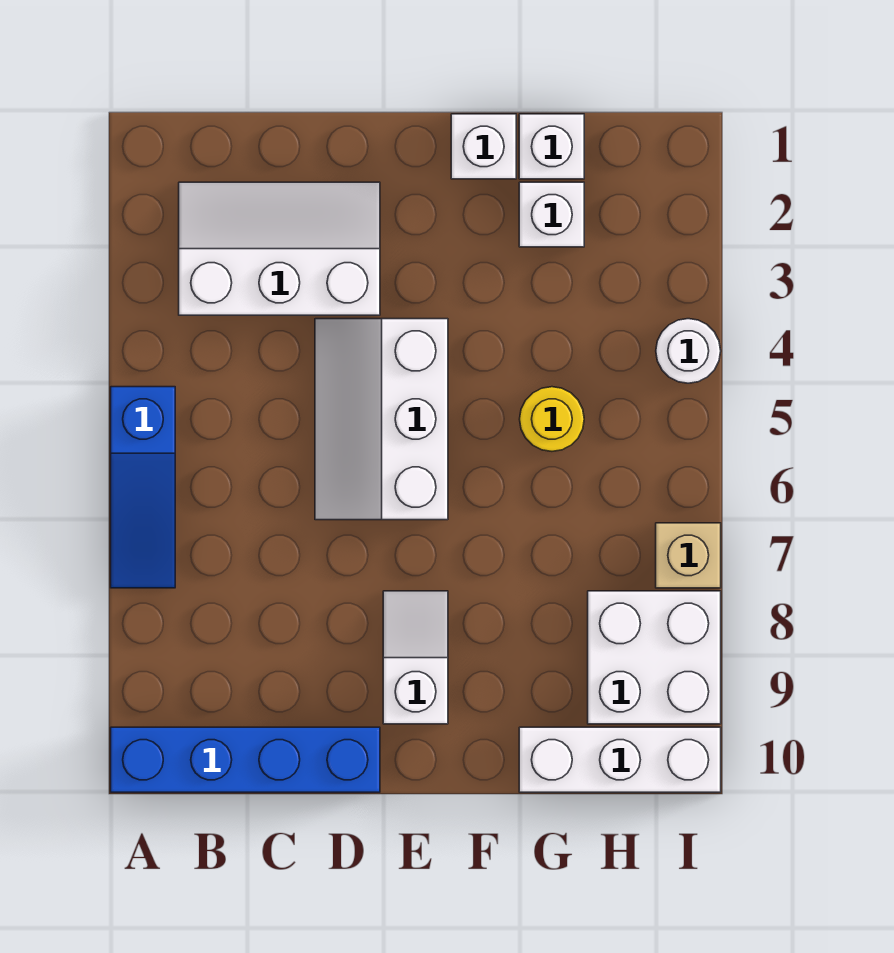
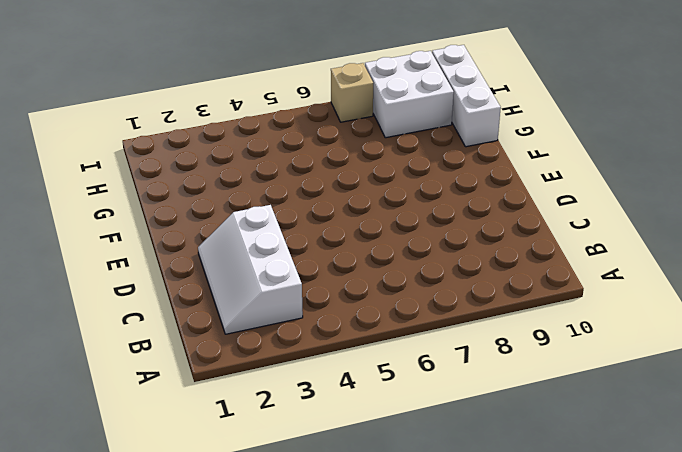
none -> blue slope A5:A7 level 1 top 5
none -> blue brick A10:D10 level 1
none -> white slope D4:E6 level 1 top E

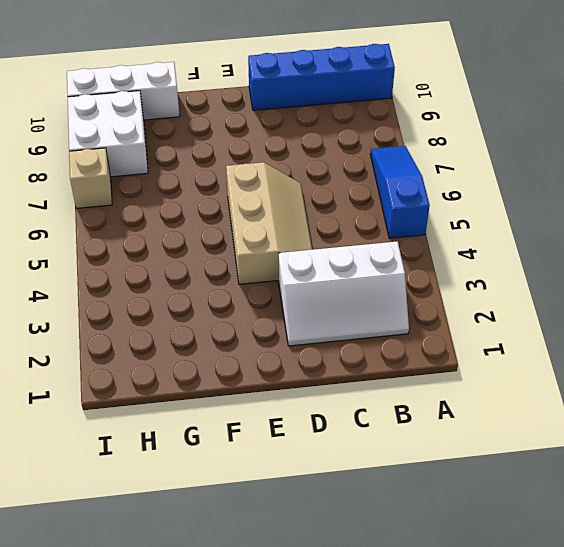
tan slope D4:E6 level 1 top E -> white slope D4:E6 level 1 top E
none -> white slope E8:E9 level 1 top 9
none -> white brick F1 level 1
none -> white brick G1 level 1

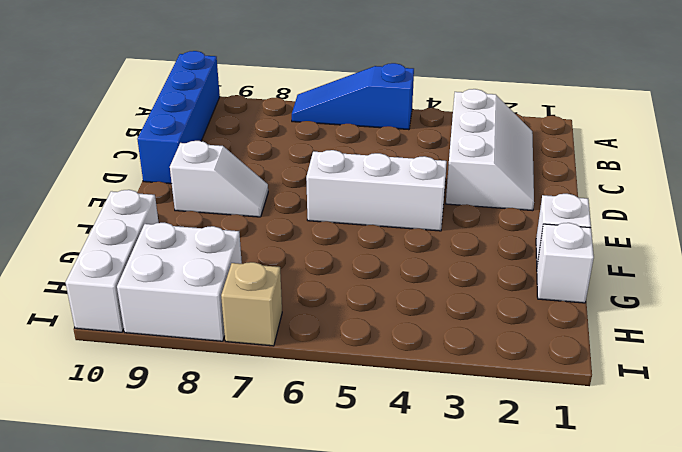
none -> white brick G2 level 1
none -> yellow round brick G5 level 1
none -> white round brick I4 level 1

